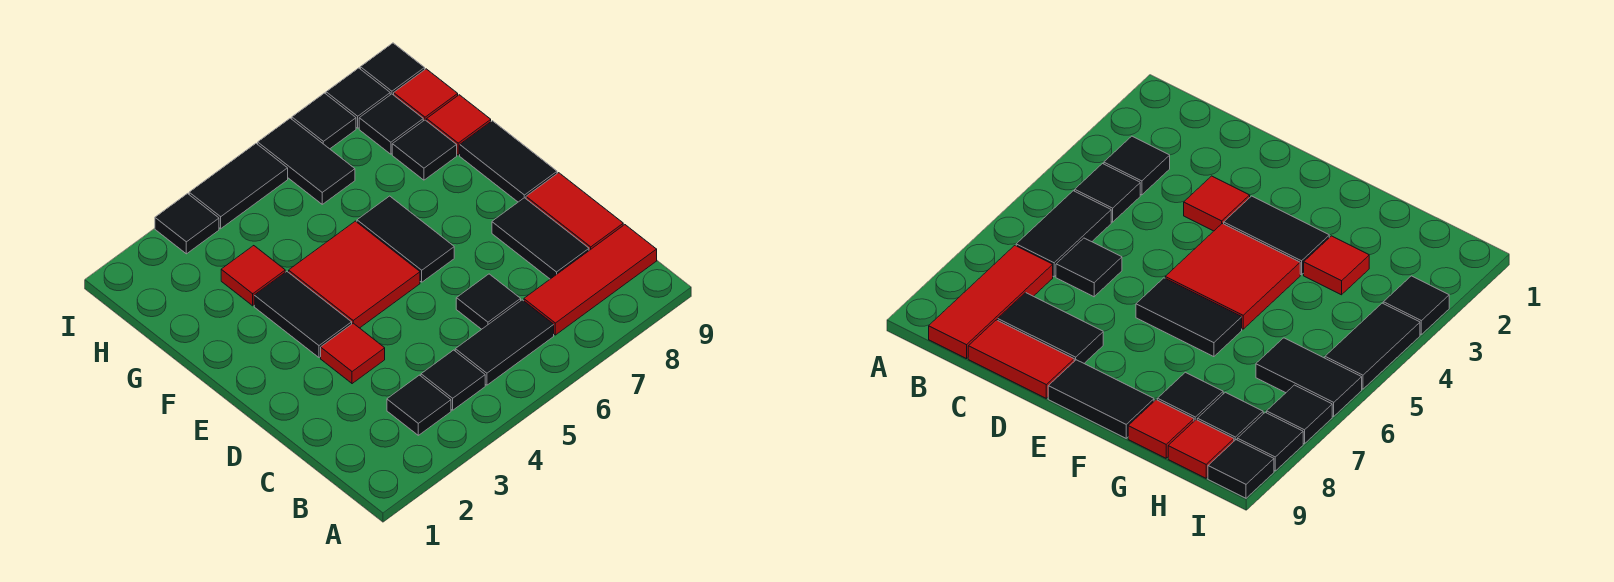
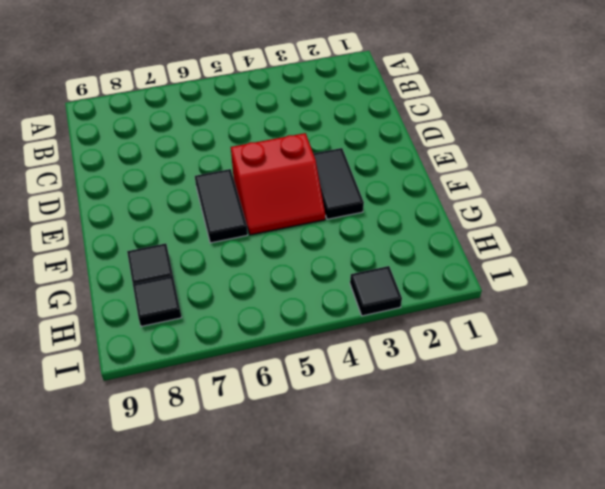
red slope E4:F5 level 1 top E -> red tile E4:F5 level 1
none -> black tile B3 level 1
none -> black tile B4 level 1
none -> black tile B5:B6 level 1

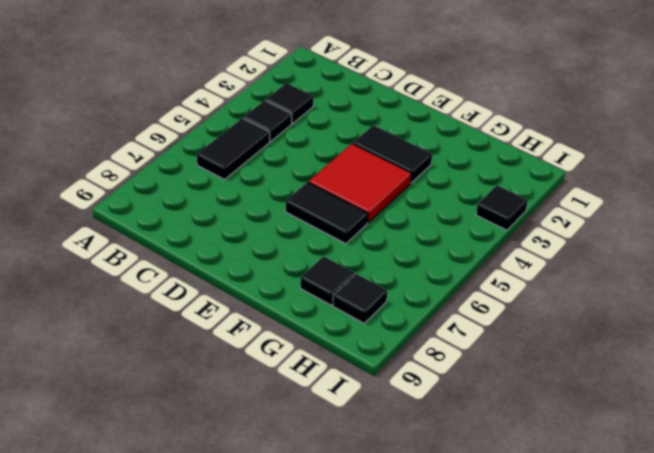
none -> red tile B7:B9 level 1
none -> black tile C6 level 1
none -> black tile C8:D8 level 1

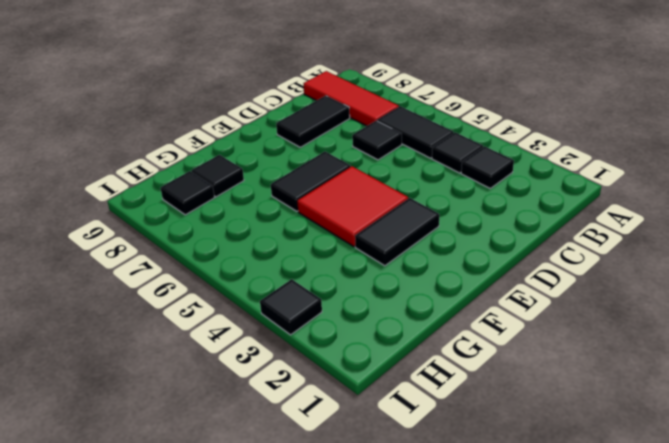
none -> red tile C9:D9 level 1
none -> red tile D3 level 1
none -> black tile E9:F9 level 1

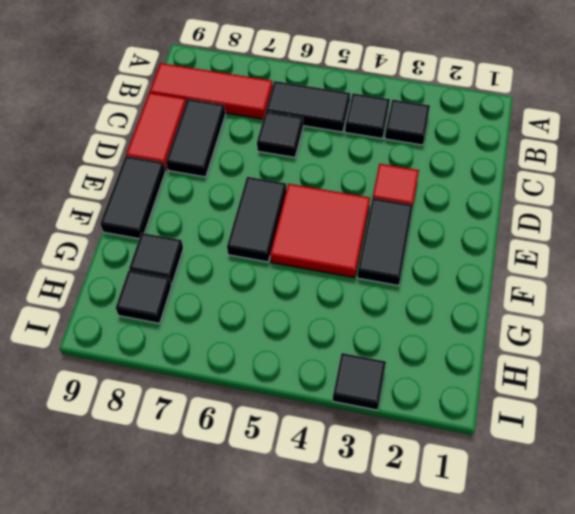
none -> red tile G3 level 1
none -> red tile G9 level 1
none -> black tile H6:I6 level 1

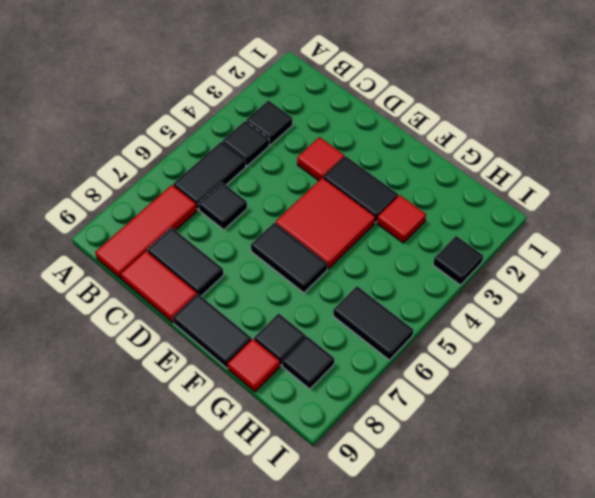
none -> red tile H9 level 1
none -> black tile I4:I5 level 1
none -> black tile I7 level 1

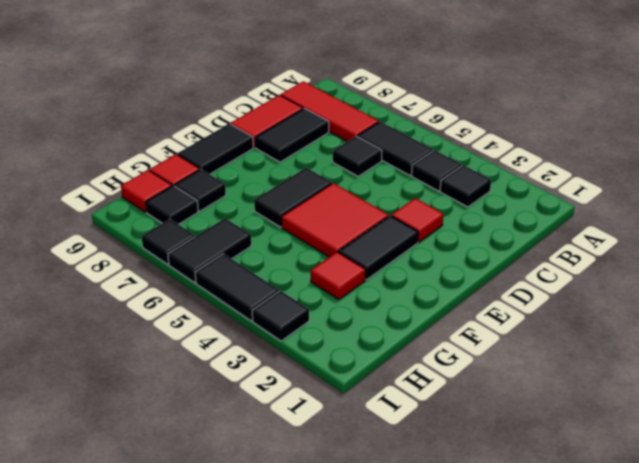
none -> black tile I8 level 1
none -> black tile I9 level 1

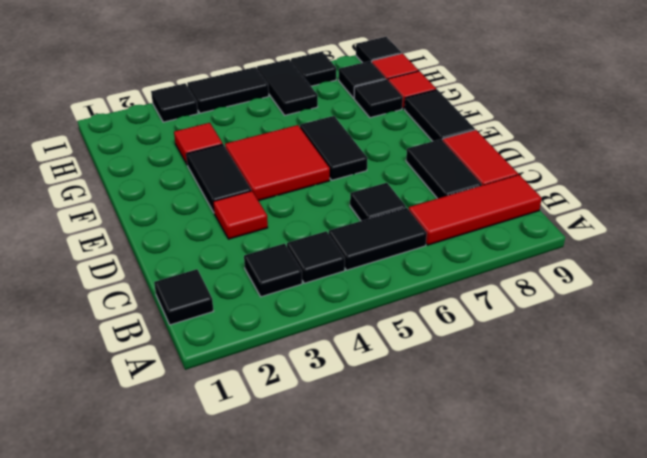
black tile B1 level 1 -> black tile I8 level 1

